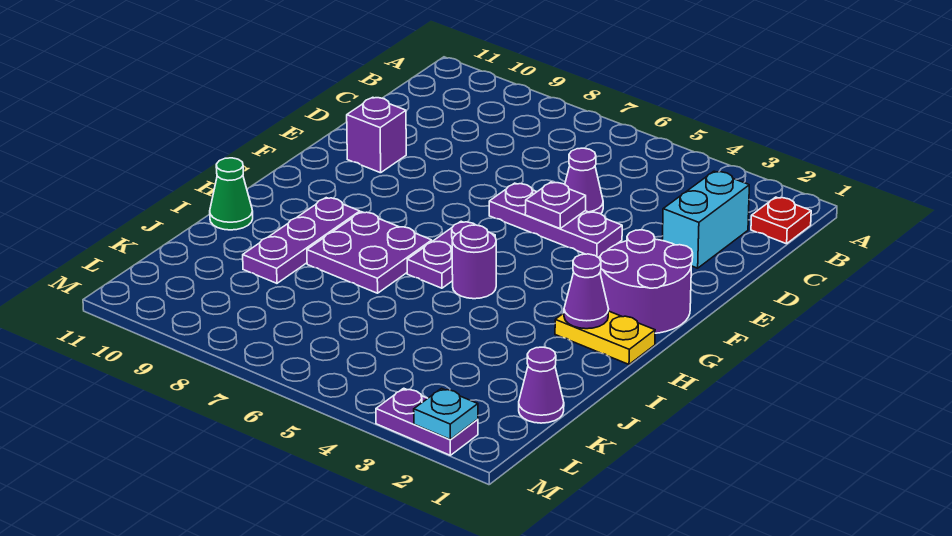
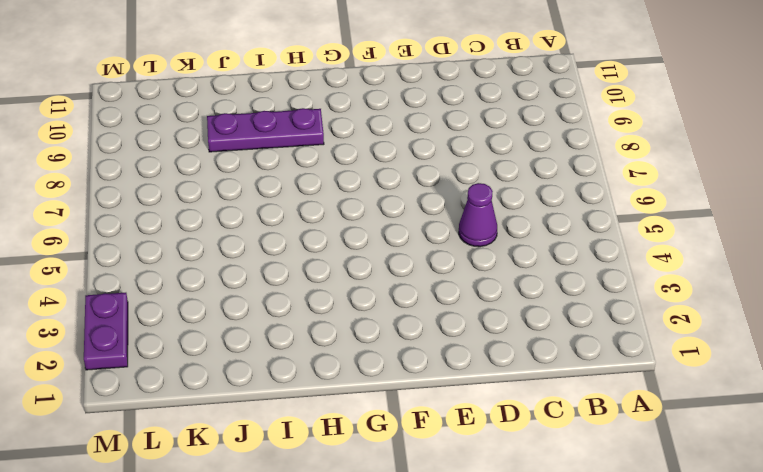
none -> red plate B1 level 1
none -> cyan brick C2:D2 level 1
none -> purple plate E4:E6 level 1

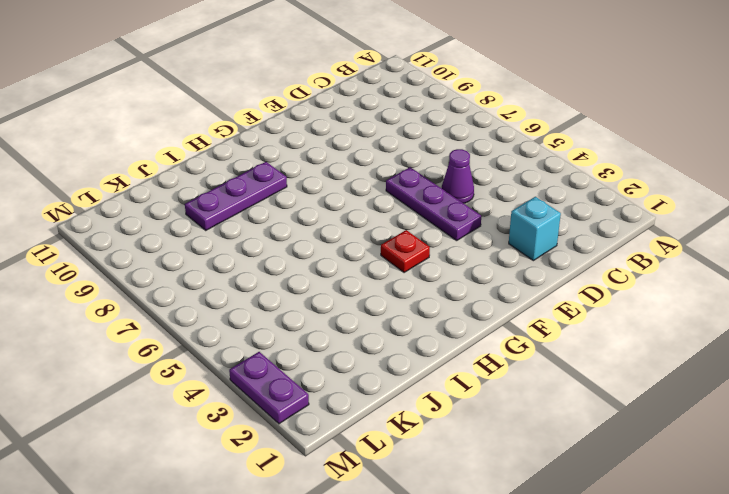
cyan brick D2 level 1 -> cyan brick C2:D2 level 1
red plate G4 level 1 -> red plate B1 level 1
none -> purple brick E10 level 1
none -> purple round brick F1:G2 level 1
none -> purple plate G6:H6 level 1

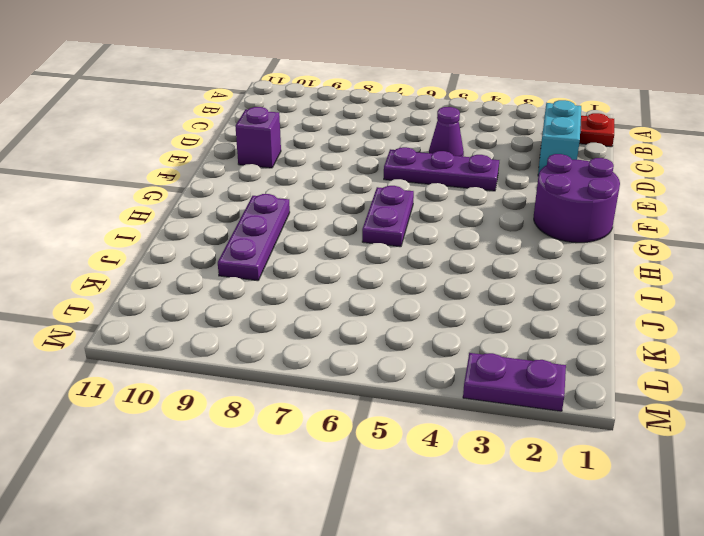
none -> yellow plate H1:H2 level 1
none -> purple round brick H5 level 1
none -> purple plate H7:I8 level 1

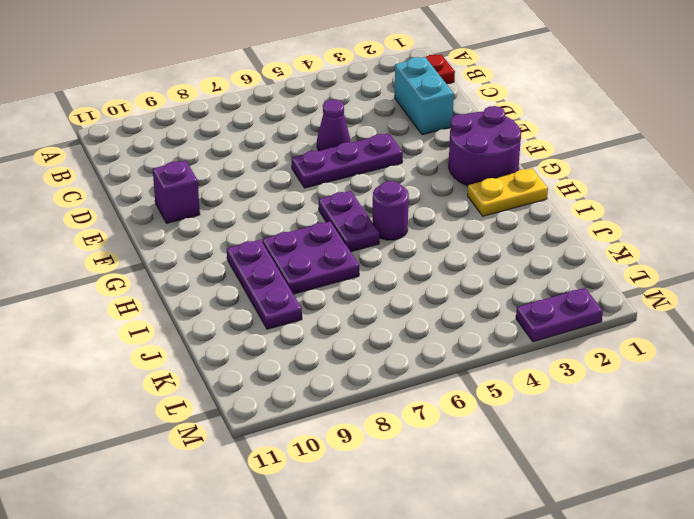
none -> green cone I11 level 1
none -> purple cone K1 level 1
none -> purple plate E5 level 2

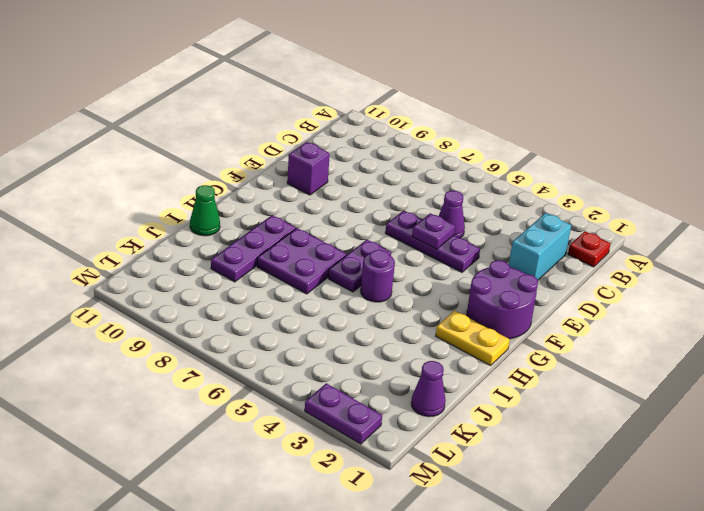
none -> purple cone H2 level 2
none -> cyan plate M2 level 2

